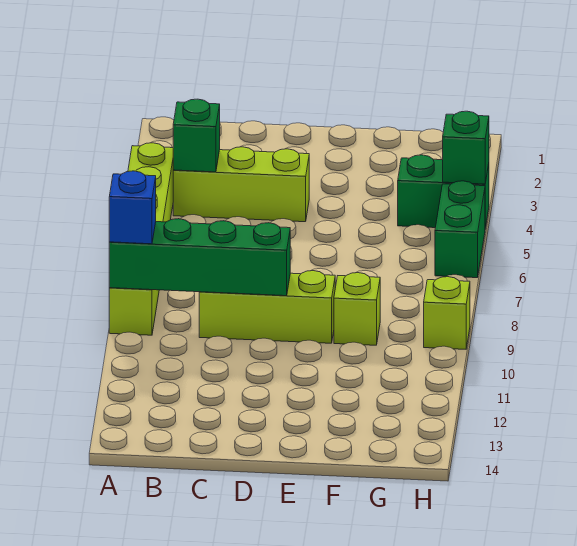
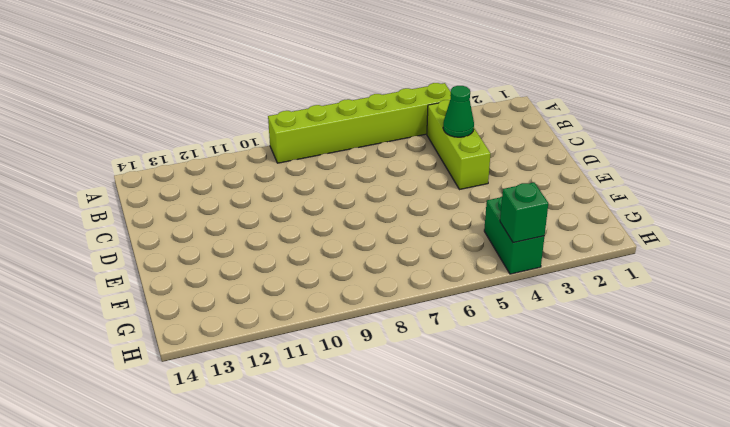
green cone C4 level 2 -> none
none -> lime brick C9:E9 level 1
none -> lime brick F9 level 1

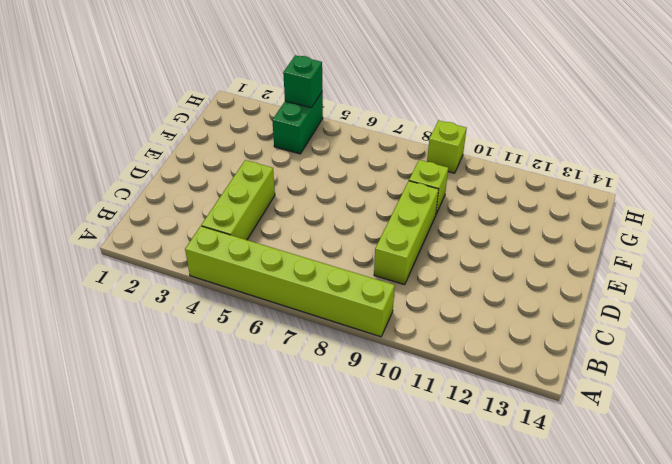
none -> green brick H5:H6 level 1
none -> green brick A9:D9 level 2

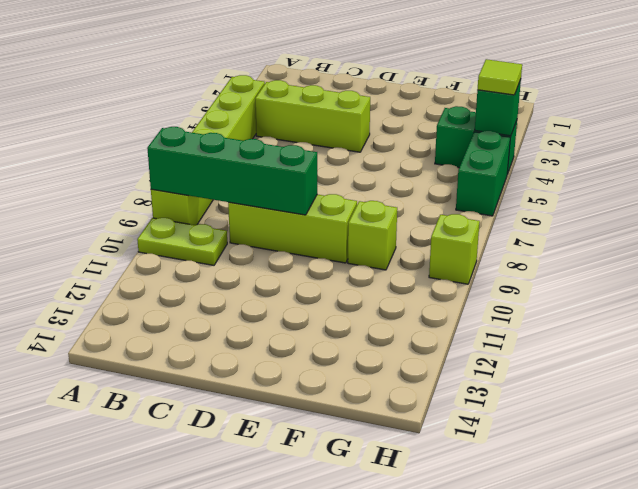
lime plate A10:B10 level 1 -> none
lime tile H4 level 3 -> none
none -> green brick B4 level 2
none -> blue brick A9 level 3

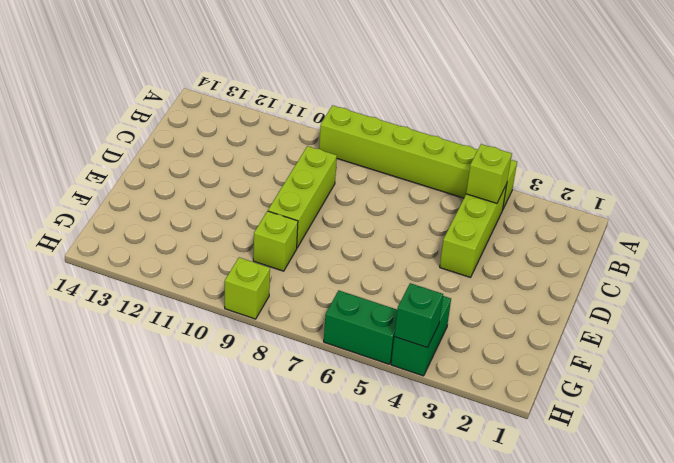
lime brick B4 level 2 -> green brick B4 level 2
none -> green brick A9:D9 level 2
none -> blue brick A9 level 3

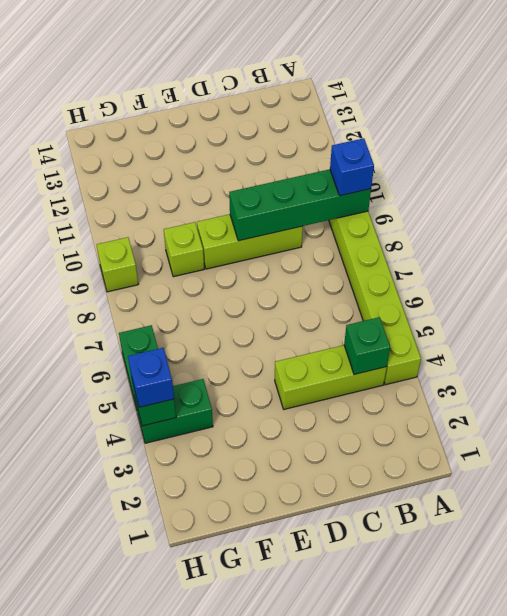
blue brick H4 level 3 -> none

